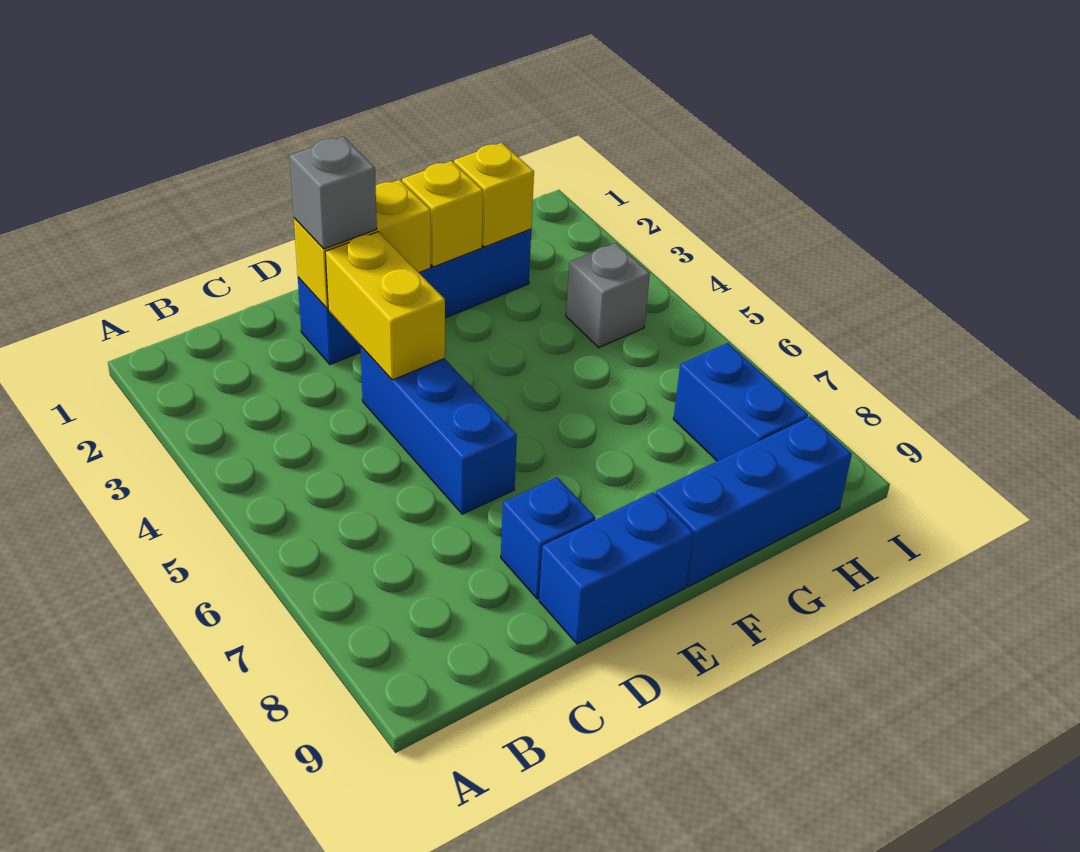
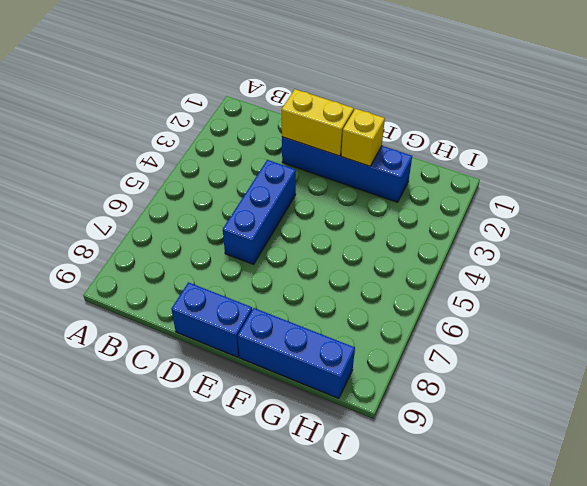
none -> blue brick D8 level 1
none -> grey brick H4 level 1
none -> blue brick H7:H8 level 1

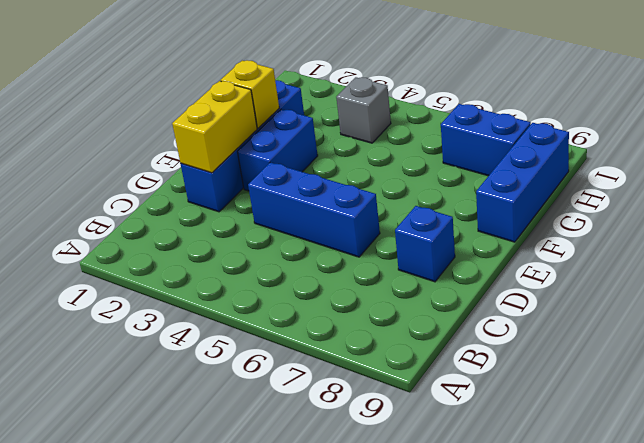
blue brick E3:F3 level 1 -> blue brick D9:E9 level 1
none -> yellow brick D3:D4 level 2
none -> yellow brick G2 level 2
none -> grey brick D2 level 3

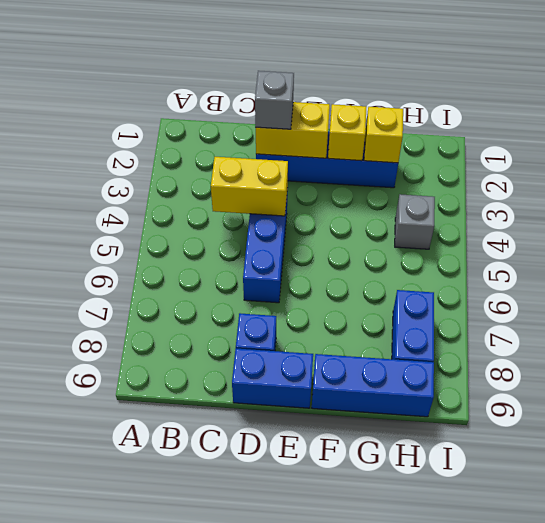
yellow brick C4:D4 level 2 -> yellow brick D3:D4 level 2

